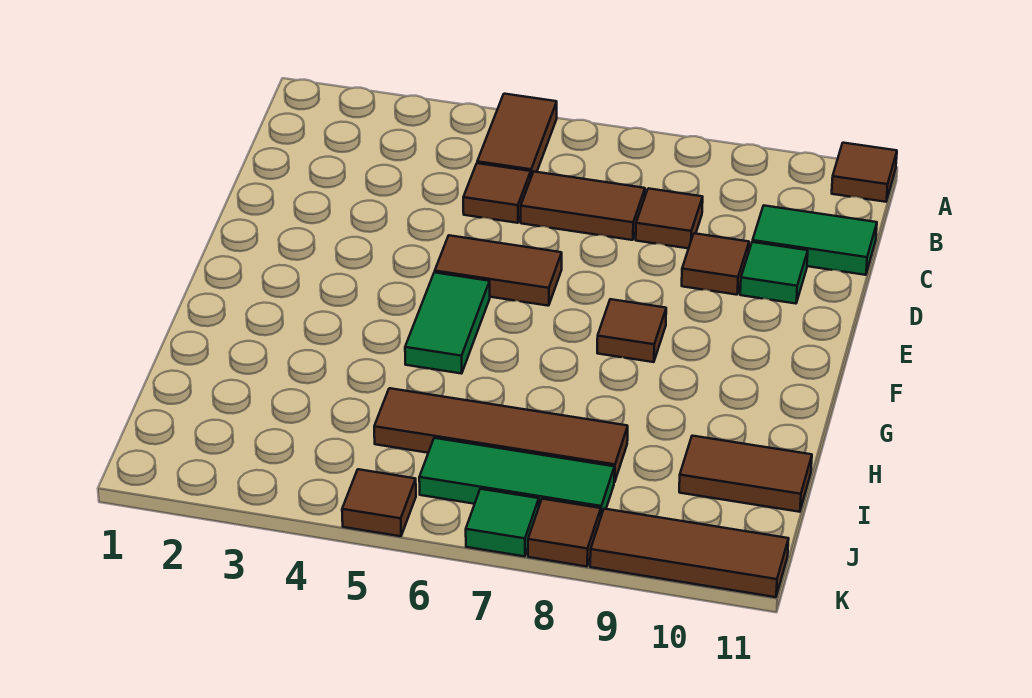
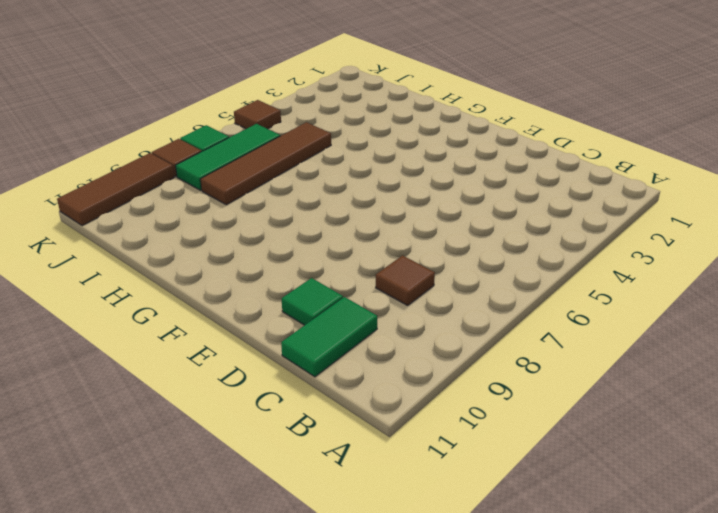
none -> brown tile A5:B5 level 1
none -> brown tile A11 level 1
none -> brown tile C5 level 1

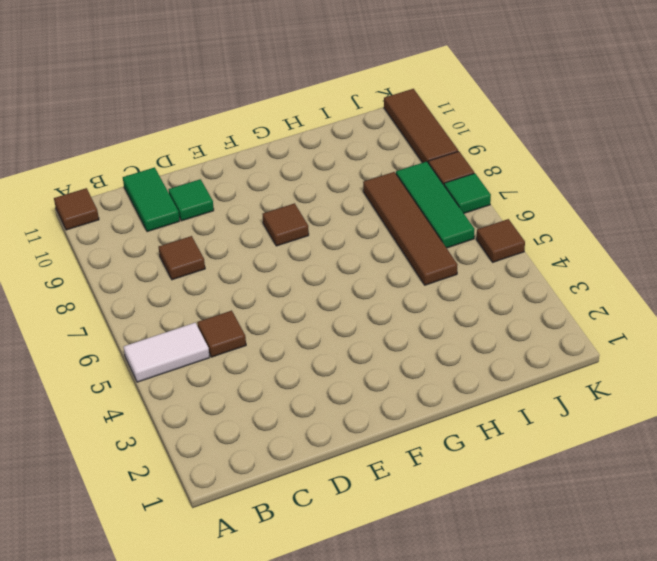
white tile A5:B5 level 1 -> brown tile A5:B5 level 1
none -> brown tile C6:C7 level 1
none -> brown tile D9 level 1
none -> brown tile E5:E6 level 1

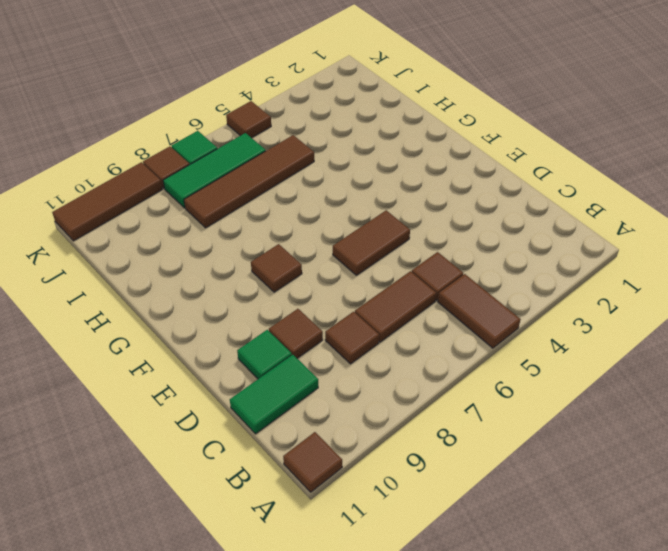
none -> green tile F5:G5 level 1
none -> brown tile I10:I11 level 1

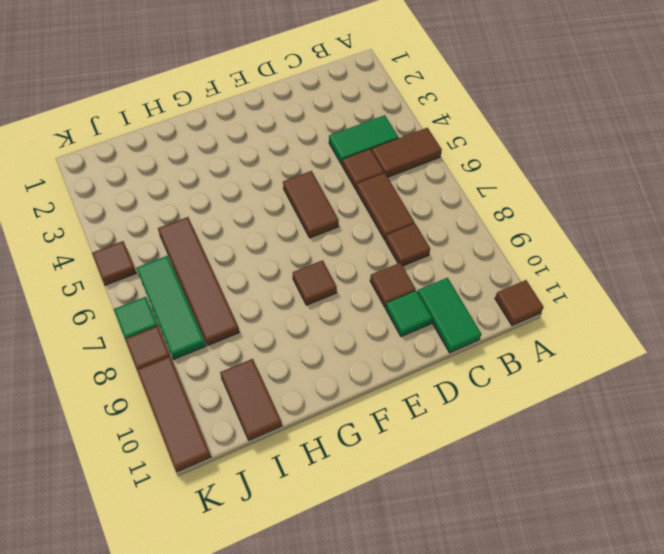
green tile B4:C4 level 1 -> green tile F5:G5 level 1

